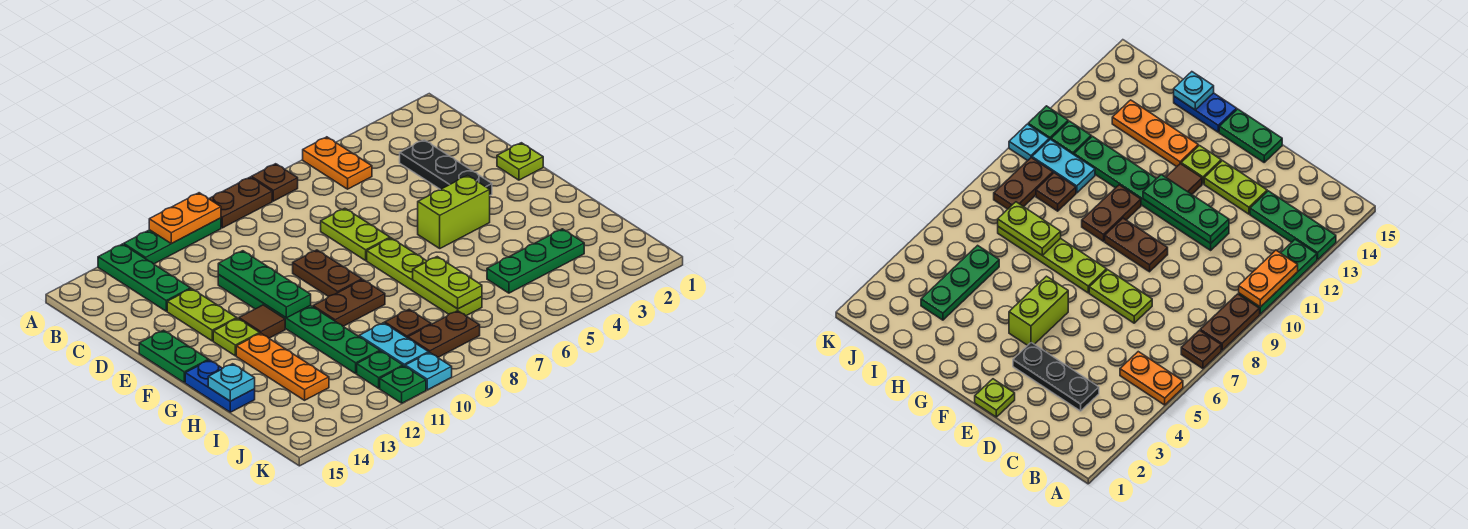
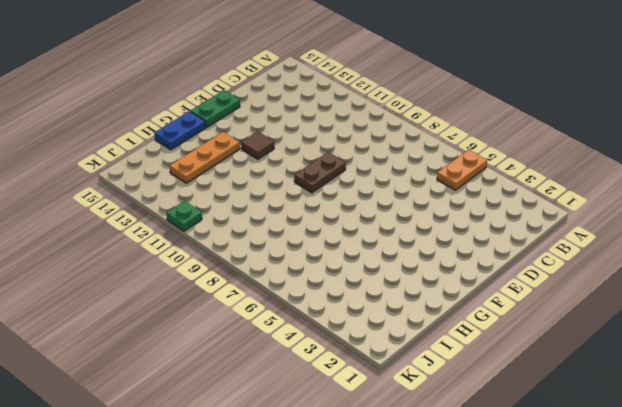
none -> brown plate A7 level 1
none -> brown plate A8:A9 level 1
none -> green plate A10:A12 level 1
none -> green plate A13:C13 level 1

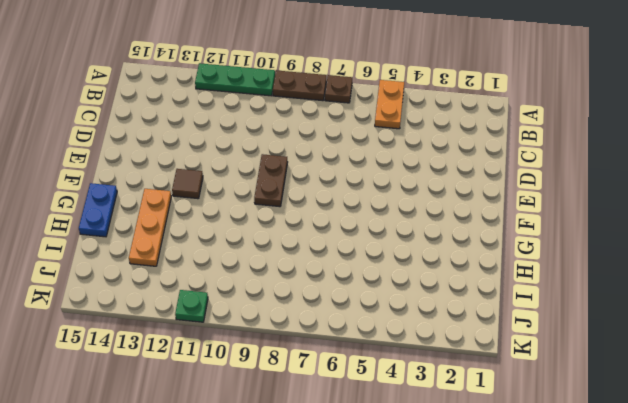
none -> green plate A13:C13 level 1
none -> black plate C3:E3 level 1
none -> lime plate D7:E7 level 1
none -> green plate D11:I11 level 1

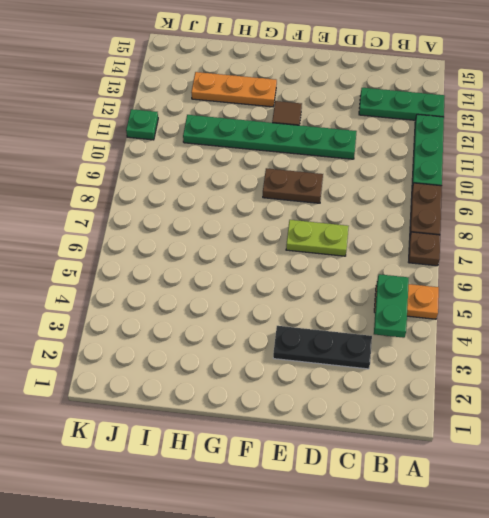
green plate B4:B5 level 2 -> green plate E15:F15 level 1
none -> lime plate D13:E13 level 1
none -> lime plate E1 level 1
none -> lime brick F4:F5 level 1
none -> lime plate F7:I7 level 1

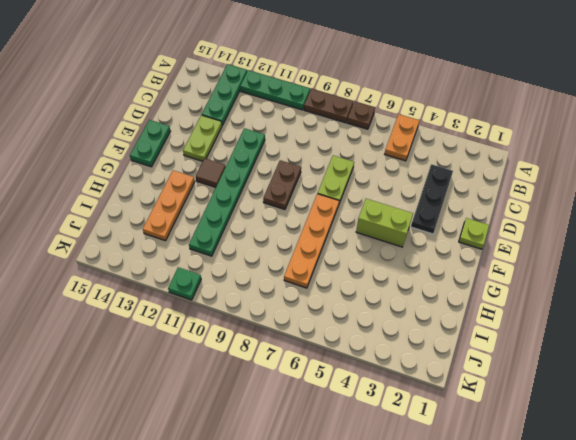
orange plate F7:I7 level 1 -> lime plate F7:I7 level 1
none -> lime plate F13 level 1
none -> brown plate G9:G10 level 1
none -> blue plate G15:H15 level 1
none -> green plate I3:I5 level 1

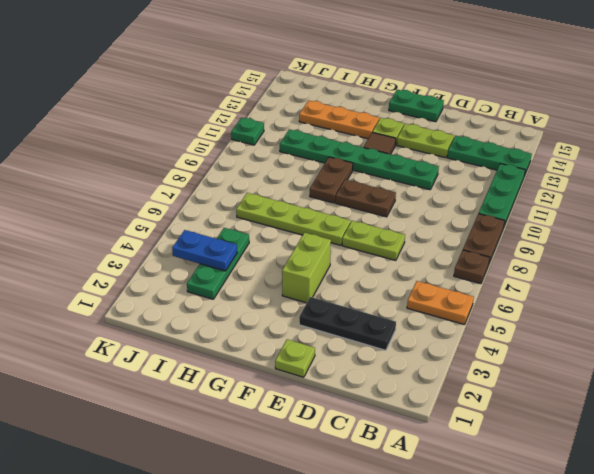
blue plate I4:J4 level 2 -> blue plate G15:H15 level 1
none -> brown plate I9 level 1
none -> cyan plate I10:J10 level 1
none -> brown plate J8:J9 level 1
none -> green plate J11 level 1

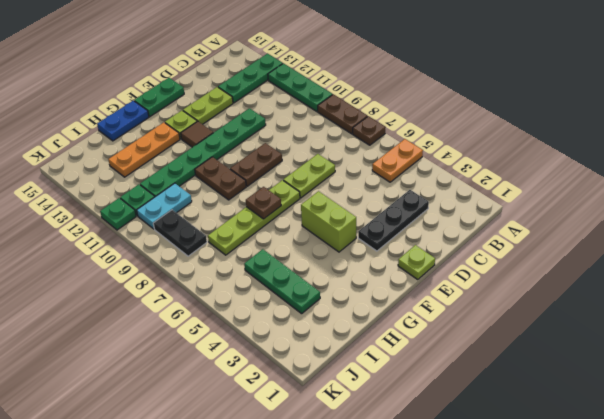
brown plate G7 level 2 -> brown plate I9 level 1
black plate J8:J9 level 1 -> brown plate J8:J9 level 1
none -> cyan plate K10 level 1
none -> orange plate A10:A11 level 2
none -> green plate D11:F11 level 2
none -> lime plate H7:I7 level 2

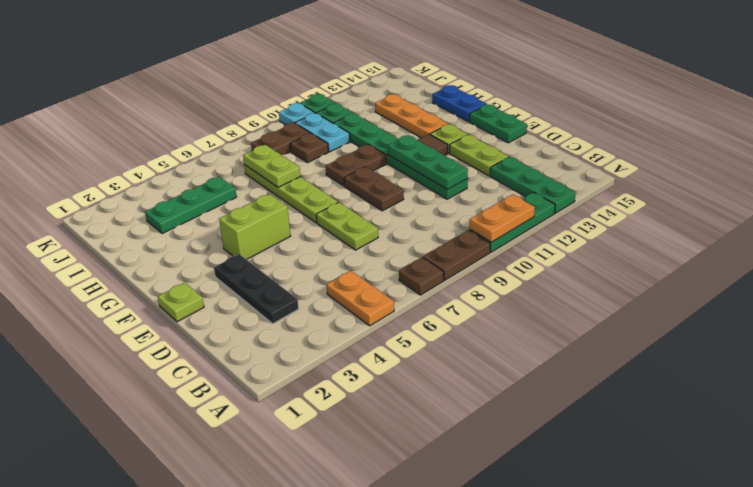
none -> cyan plate H15 level 2

